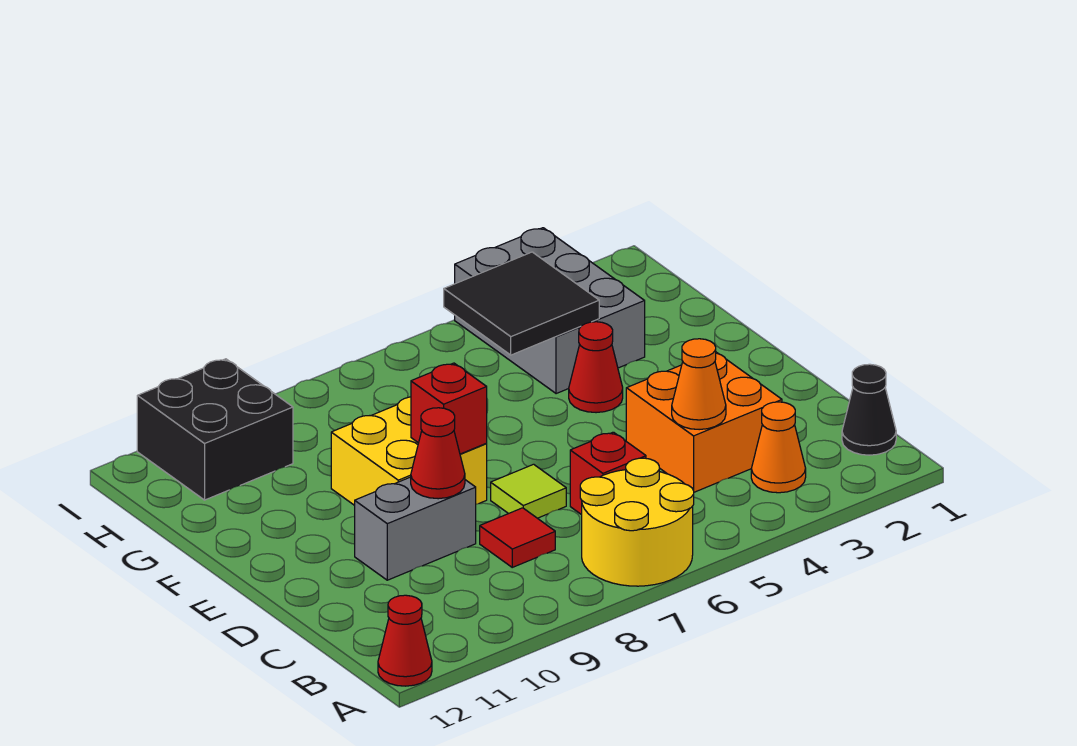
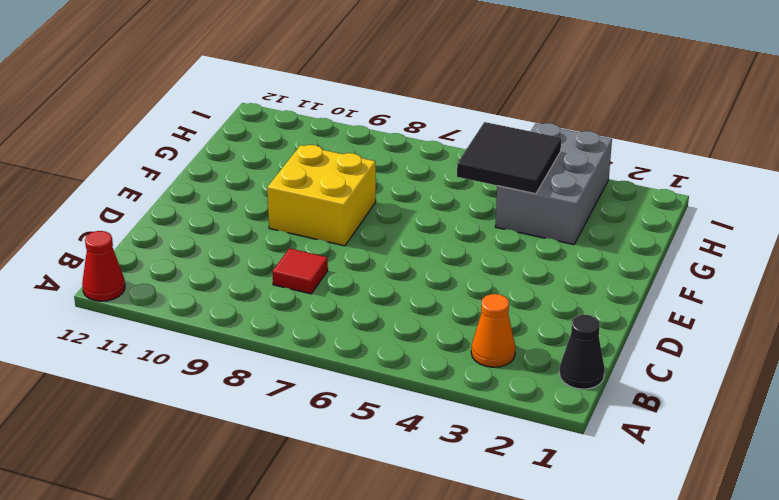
none -> yellow round brick A6:B7 level 1
none -> orange brick C3:D4 level 1
none -> red brick C6 level 1

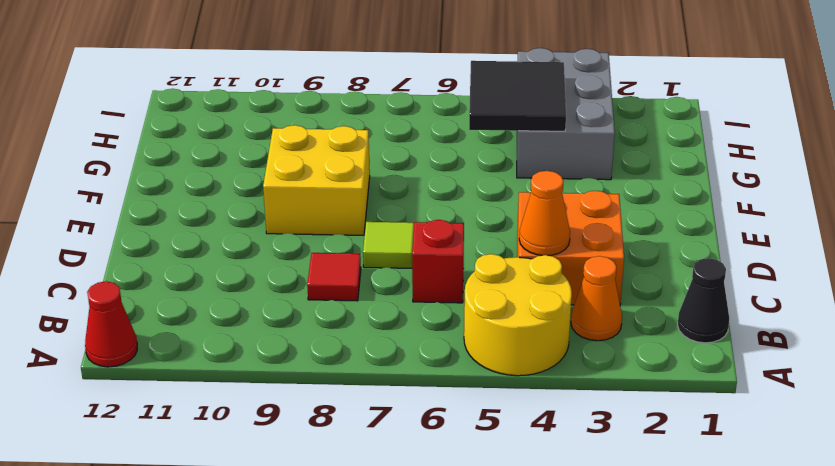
yellow round brick A4:B5 level 1 -> yellow round brick A6:B7 level 1
none -> grey brick D9:D10 level 1
none -> red cone F4 level 1
none -> black brick H10:I11 level 1

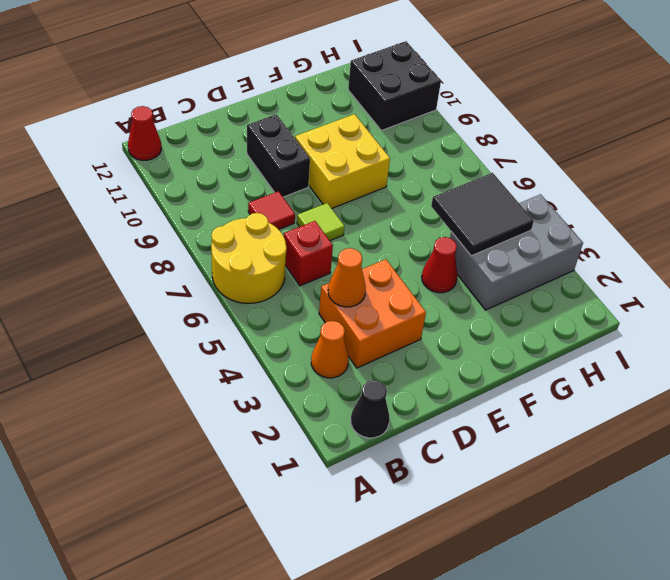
black brick D9:D10 level 1 -> grey brick D9:D10 level 1
none -> red cone D9 level 2
none -> red brick E8 level 2

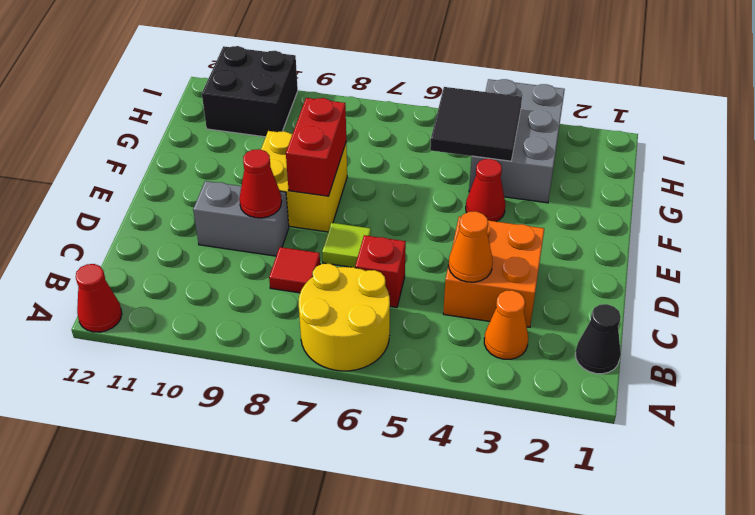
red brick E8:F8 level 2 -> red brick E8 level 2

